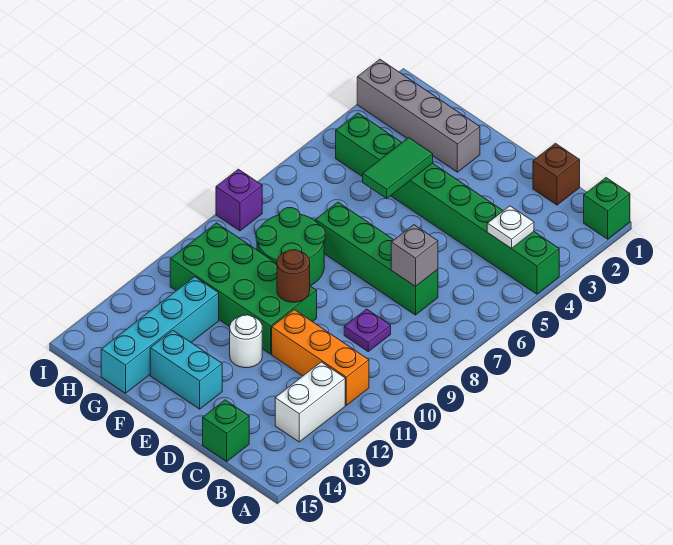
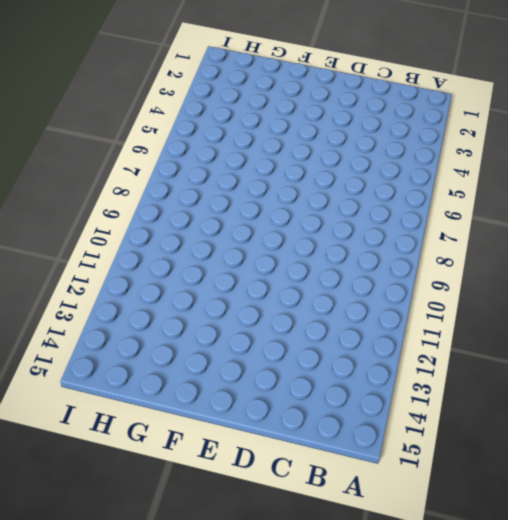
none -> green brick A1 level 1
none -> green brick A4:H4 level 1
none -> orange brick B11:D11 level 1

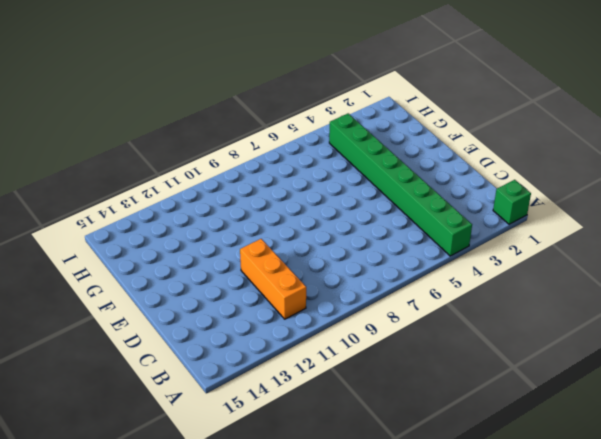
none -> white brick B12:B13 level 1
none -> brown brick C1 level 1
none -> green brick C7:F7 level 1

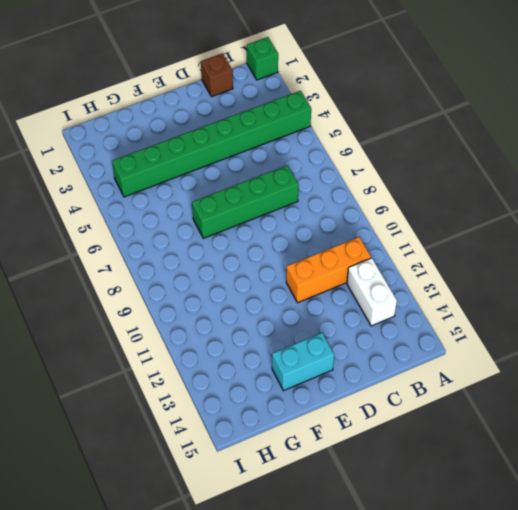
none -> purple plate C9 level 1
none -> green brick C15 level 1
none -> green brick E10:H11 level 1

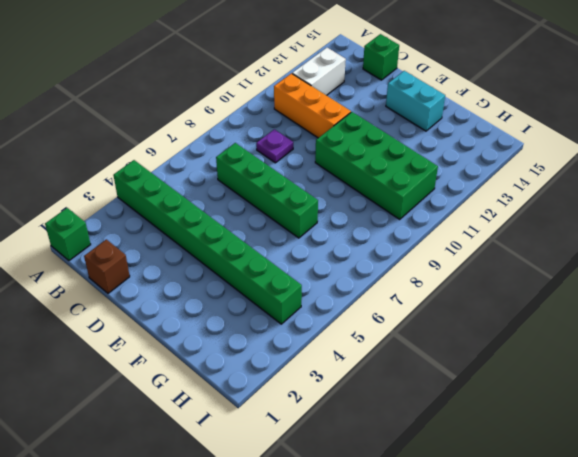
none -> white round brick E12 level 1
none -> grey brick F2:I2 level 1
none -> green round brick F8:G9 level 1

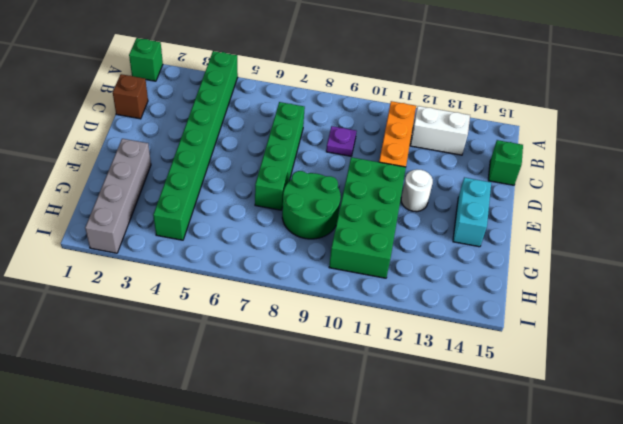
none -> cyan brick G12:G15 level 1
none -> purple brick I8 level 1
none -> white plate B4 level 2

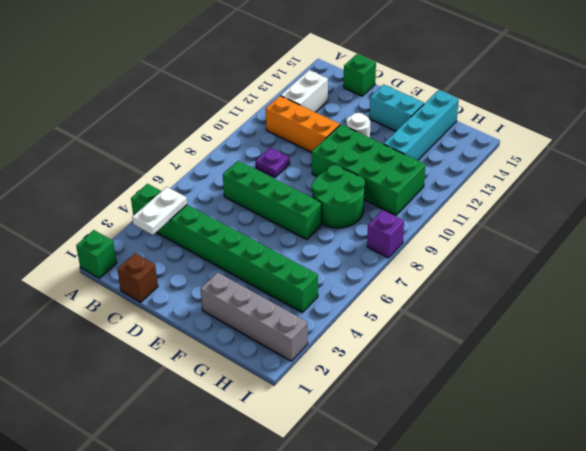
white plate B3:B4 level 2 -> white plate B4 level 2
none -> grey brick C7 level 2
none -> brown round brick E10 level 2
none -> green tile F4:F5 level 2

